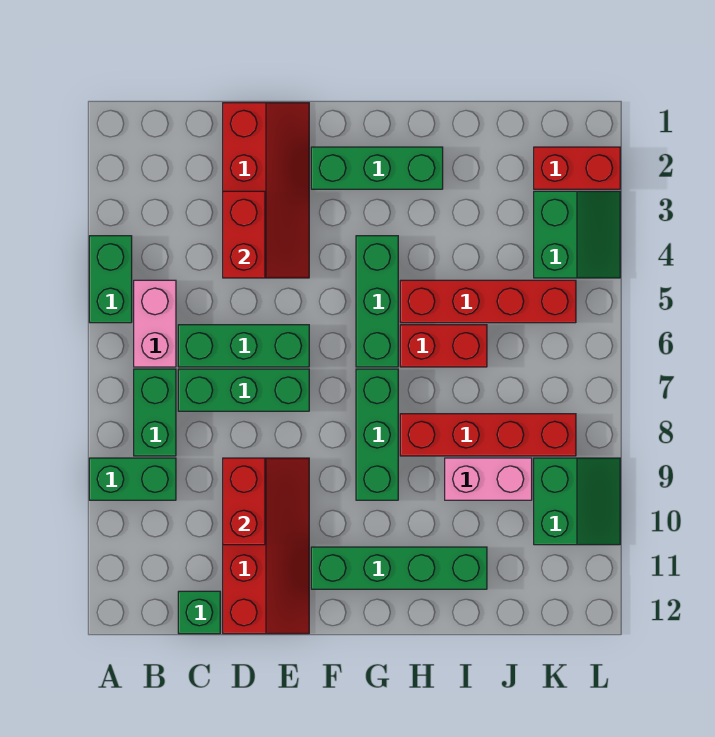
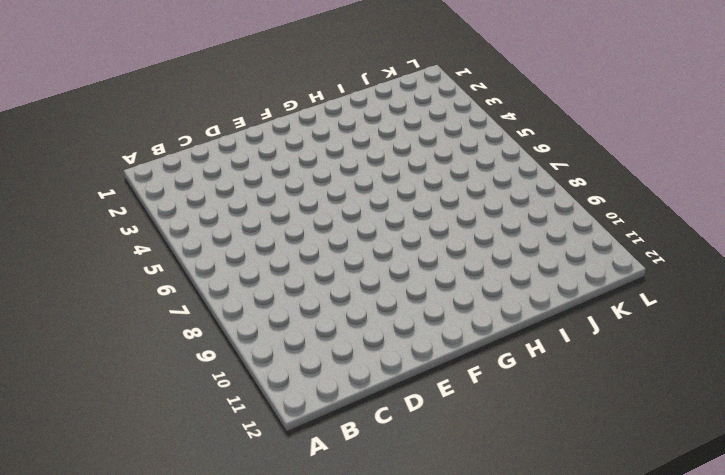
none -> green brick A4:A5 level 1
none -> green brick A9:B9 level 1
none -> pink brick B5:B6 level 1

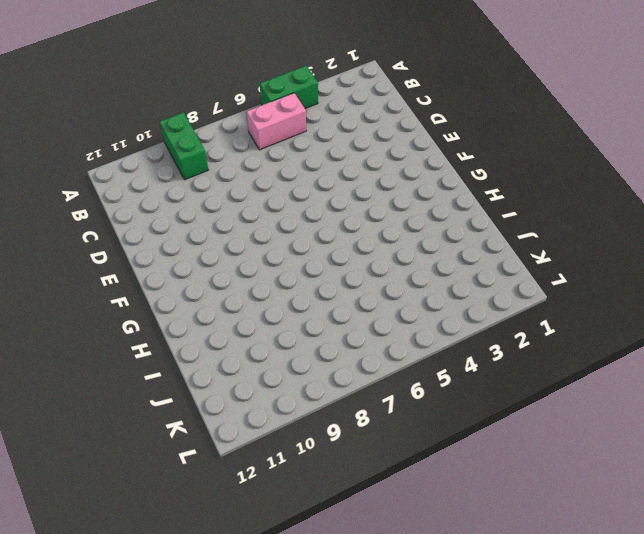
none -> green brick B7:B8 level 1
none -> green brick C6:E6 level 1
none -> green brick C7:E7 level 1

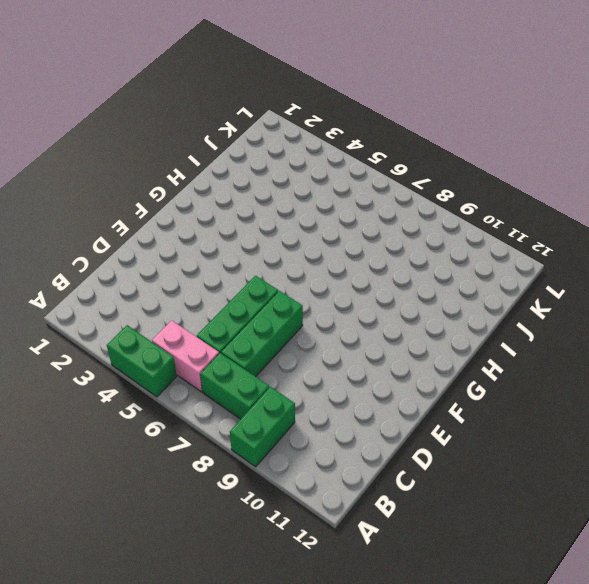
none -> green brick C12 level 1
none -> red slope D1:E4 level 1 top D
none -> red slope D9:E12 level 1 top D

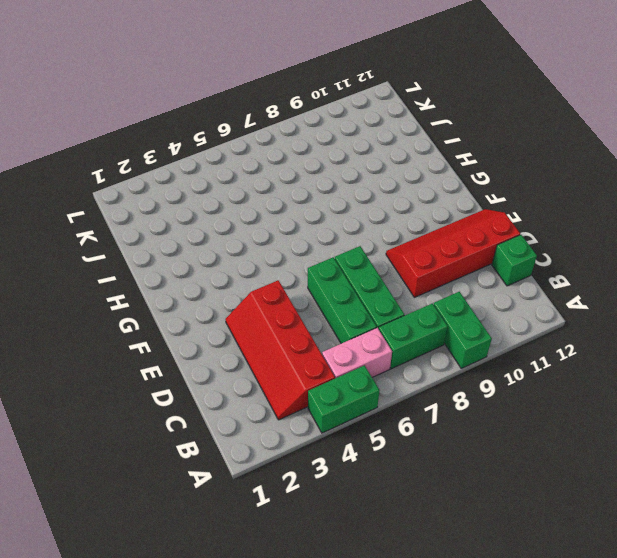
red slope B3:E4 level 1 top 4 -> red slope D1:E4 level 1 top D
none -> green brick F2:H2 level 1
none -> green brick F11:I11 level 1
none -> green brick G4:G6 level 1

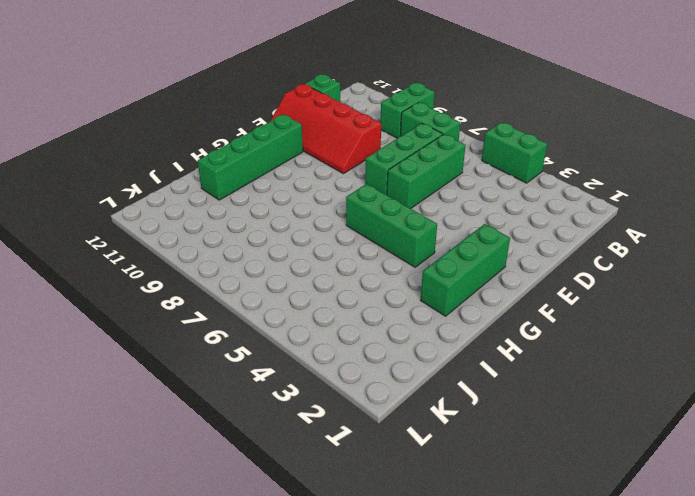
none -> pink brick B5:B6 level 1
none -> red slope D1:E4 level 1 top D
none -> green brick G7:G9 level 1

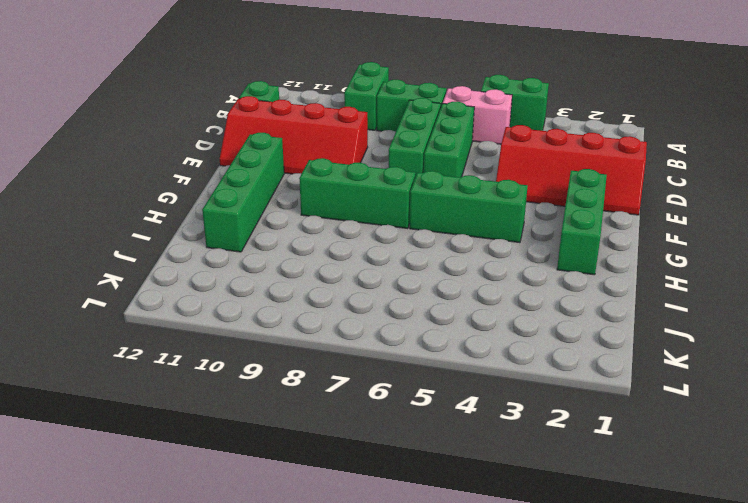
none -> red brick H5:K5 level 1
none -> red brick H6:I6 level 1
none -> red brick H8:K8 level 1

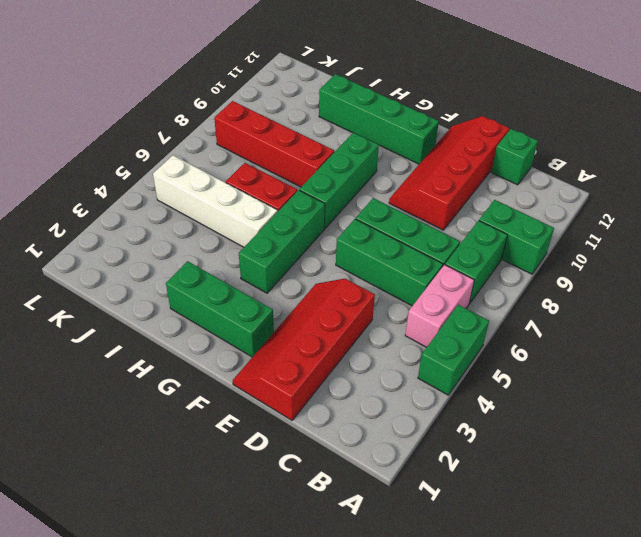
white brick H5:K5 level 1 -> red brick H5:K5 level 1
none -> pink brick I9:J9 level 1
none -> red brick K2:L2 level 1
none -> green slope K3:L4 level 1 top K

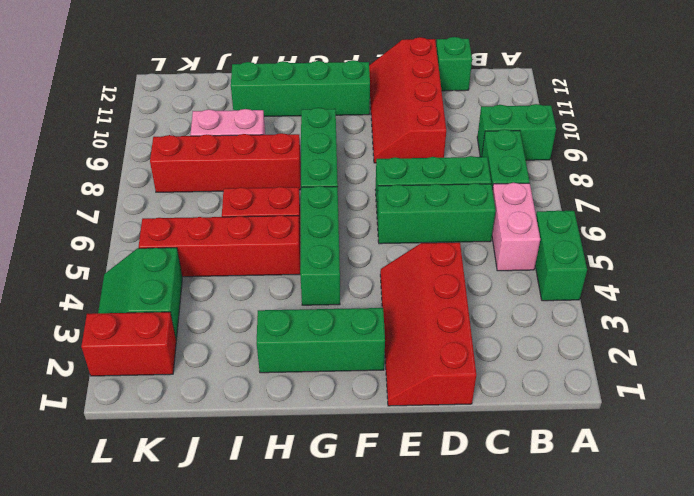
none -> green slope K9:L10 level 1 top K
none -> red brick D3:D4 level 2
none -> red brick D9:D10 level 2

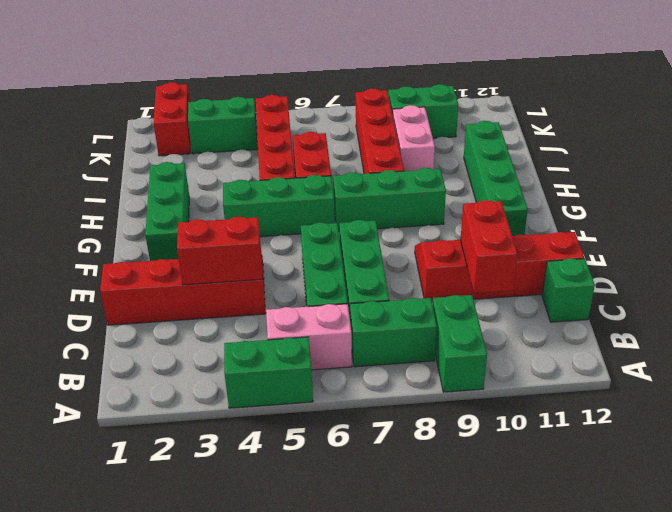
red brick C10:D10 level 2 -> red brick D9:D10 level 2

